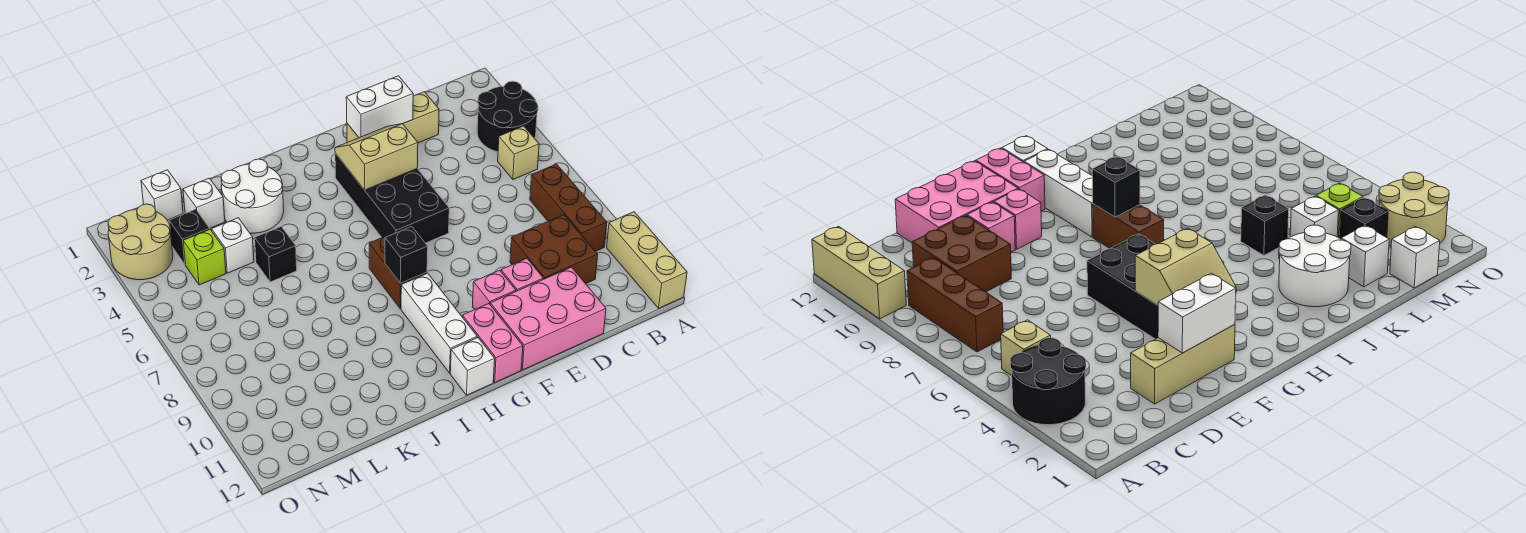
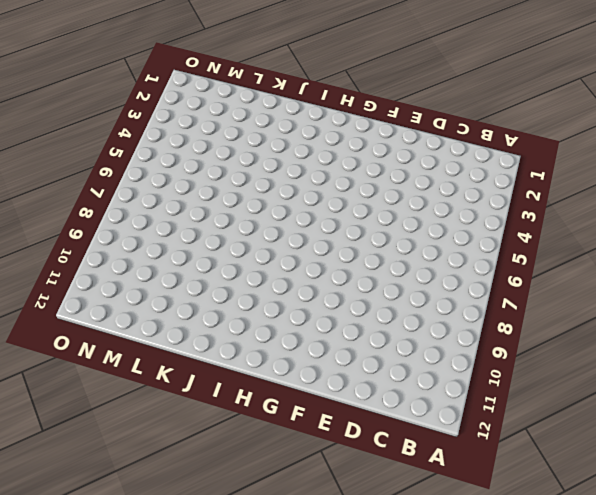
none -> black round brick A3:B4 level 1
none -> tan brick A10:A12 level 1
none -> tan brick B5 level 1

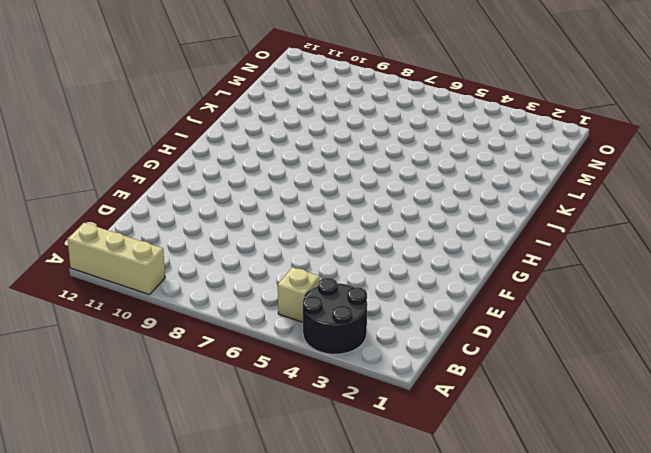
none -> brown brick B7:B9 level 1
none -> brown brick C9:D10 level 1
none -> tan brick D2:F2 level 1

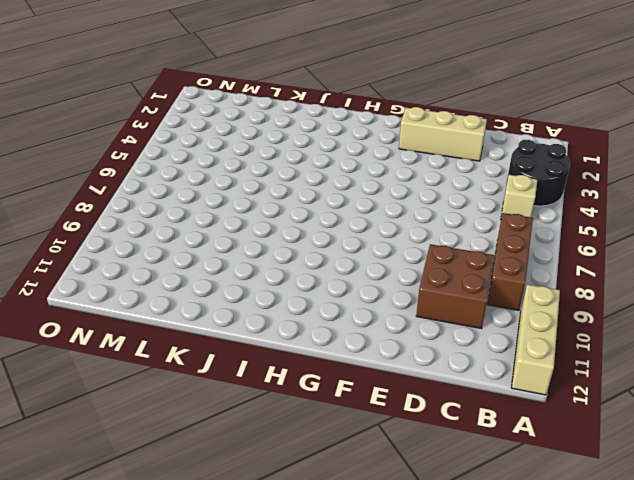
none -> pink brick D11:F12 level 1
none -> pink brick E10 level 1
none -> black brick F3:G6 level 1

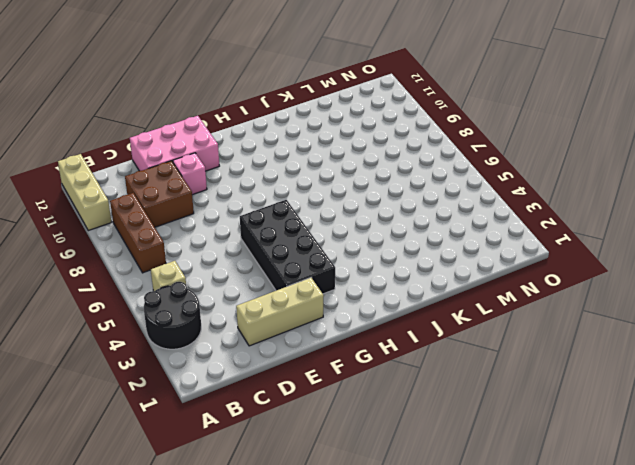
none -> pink brick F10 level 1
none -> pink brick G11:G12 level 1
none -> brown brick H7:H8 level 1

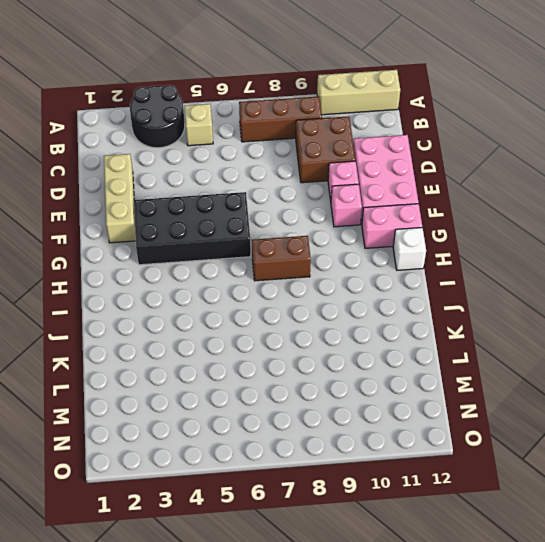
none -> white brick H9:H11 level 1
none -> white round brick J2:K3 level 1
none -> black brick K5 level 1

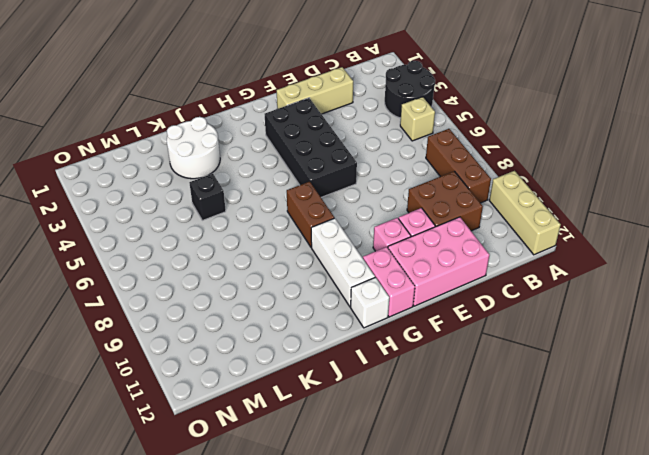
none -> white brick L2 level 1
none -> white brick L4 level 1
none -> white brick M1 level 1

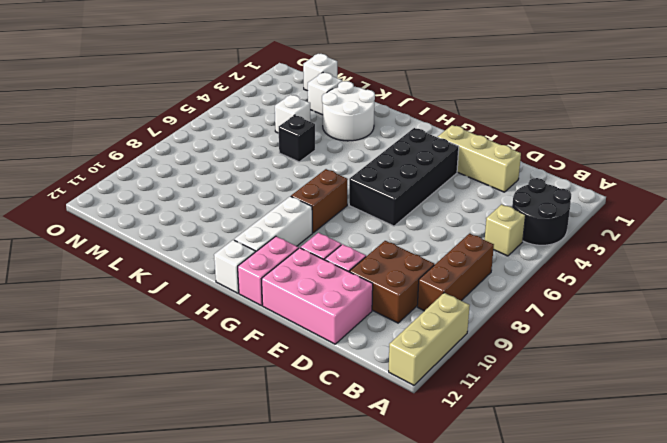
none -> black brick M3 level 1
none -> lime brick M4 level 1
none -> tan round brick N2:O3 level 1

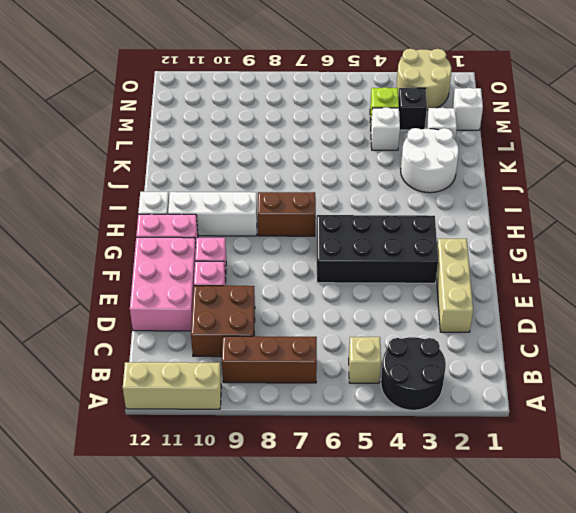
none -> black brick K5 level 1
none -> white brick E2:F2 level 2
none -> tan slope F3:G4 level 2 top 4

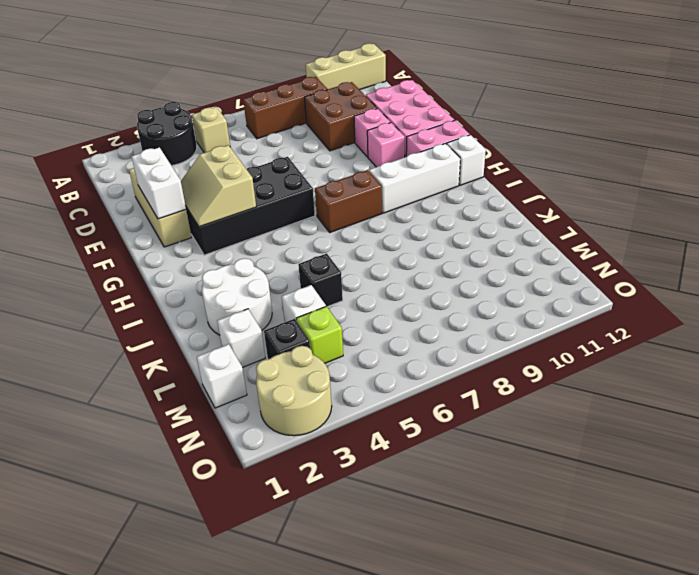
none -> black brick H8 level 2

